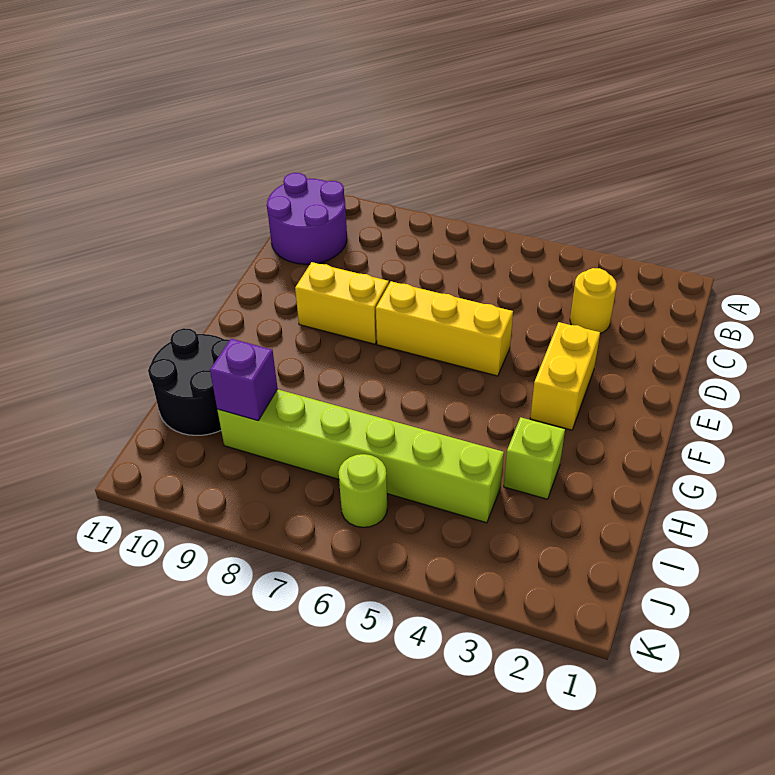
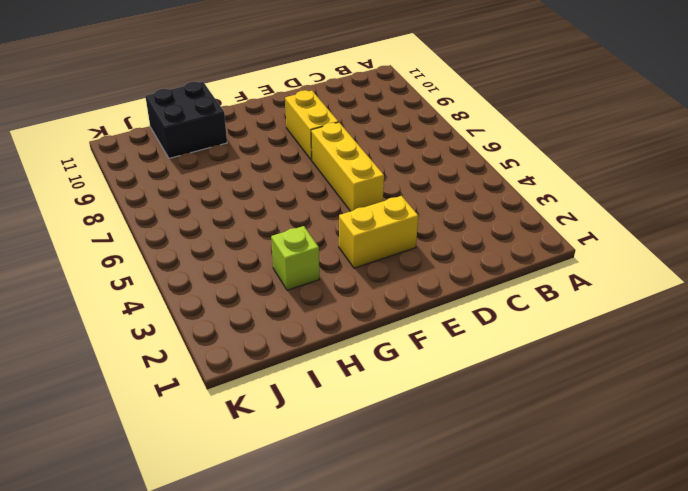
black brick H10:I11 level 1 -> black round brick H10:I11 level 1
none -> purple round brick B10:C11 level 1
none -> yellow round brick C3 level 1

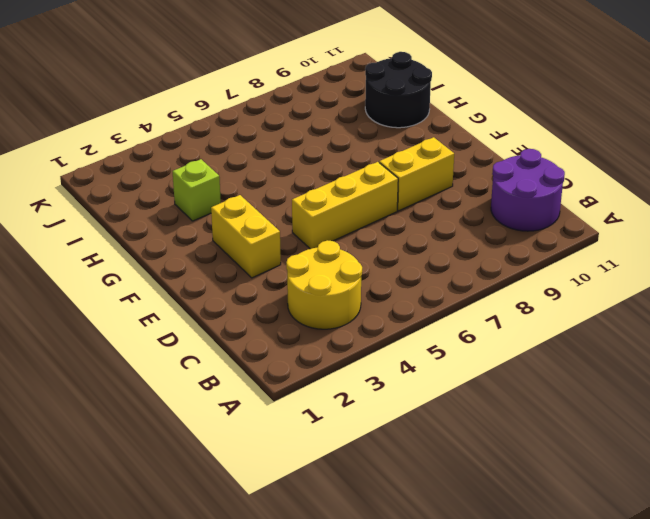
yellow round brick B3:C4 level 1 -> yellow round brick C3 level 1
none -> lime brick I4:I9 level 1
none -> lime round brick J6 level 1

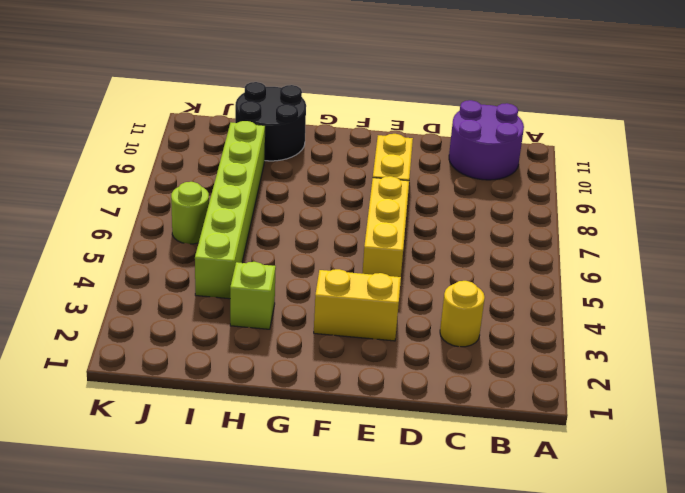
none -> purple brick I9 level 2

